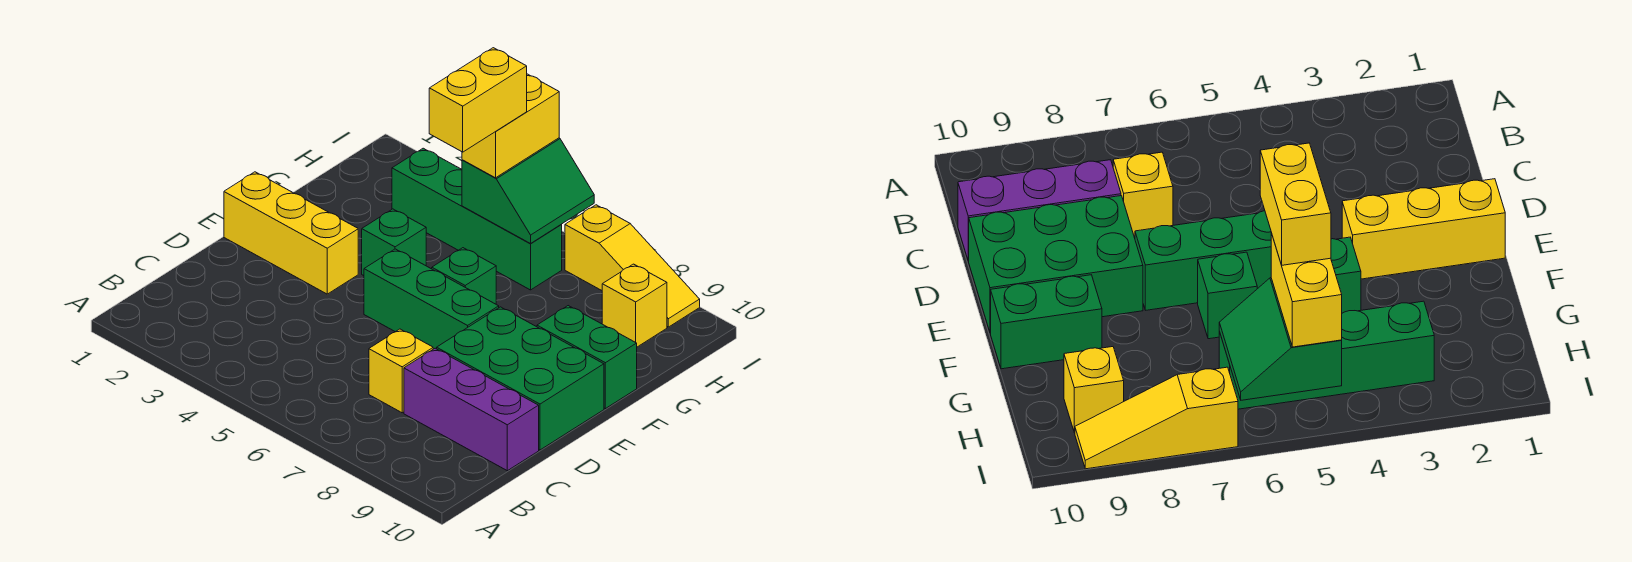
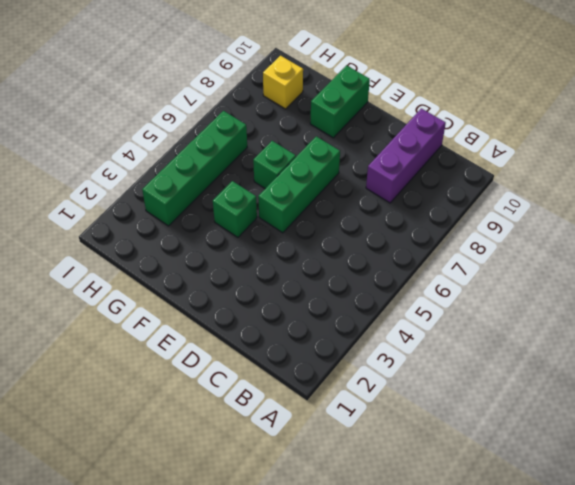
none -> yellow brick C7 level 1
none -> green brick D8:E10 level 1
none -> yellow brick E1:E3 level 1

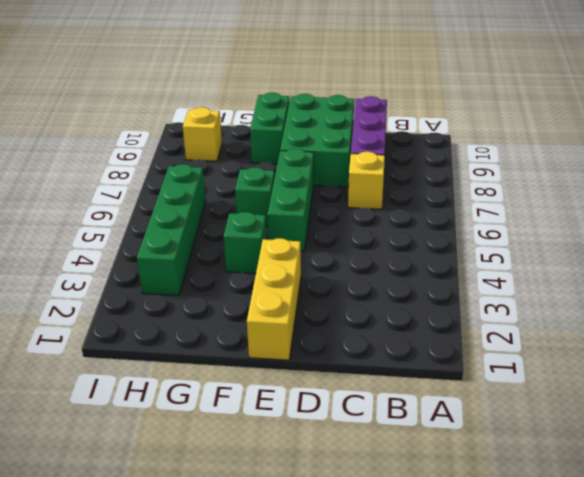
none -> yellow slope I7:I9 level 1 top 7
none -> green slope H5:I6 level 2 top 5
none -> yellow brick H5:I5 level 3

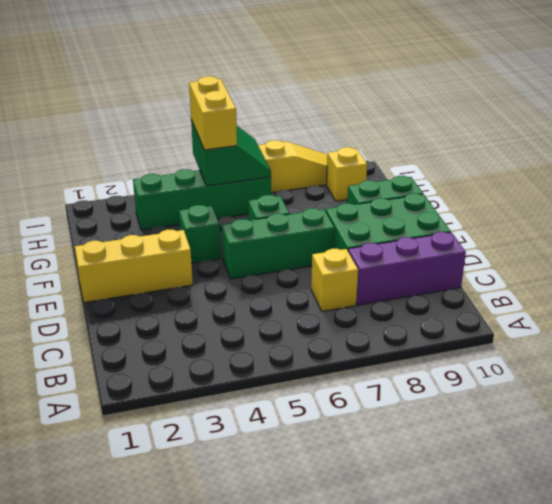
none -> yellow brick G5:H5 level 4

